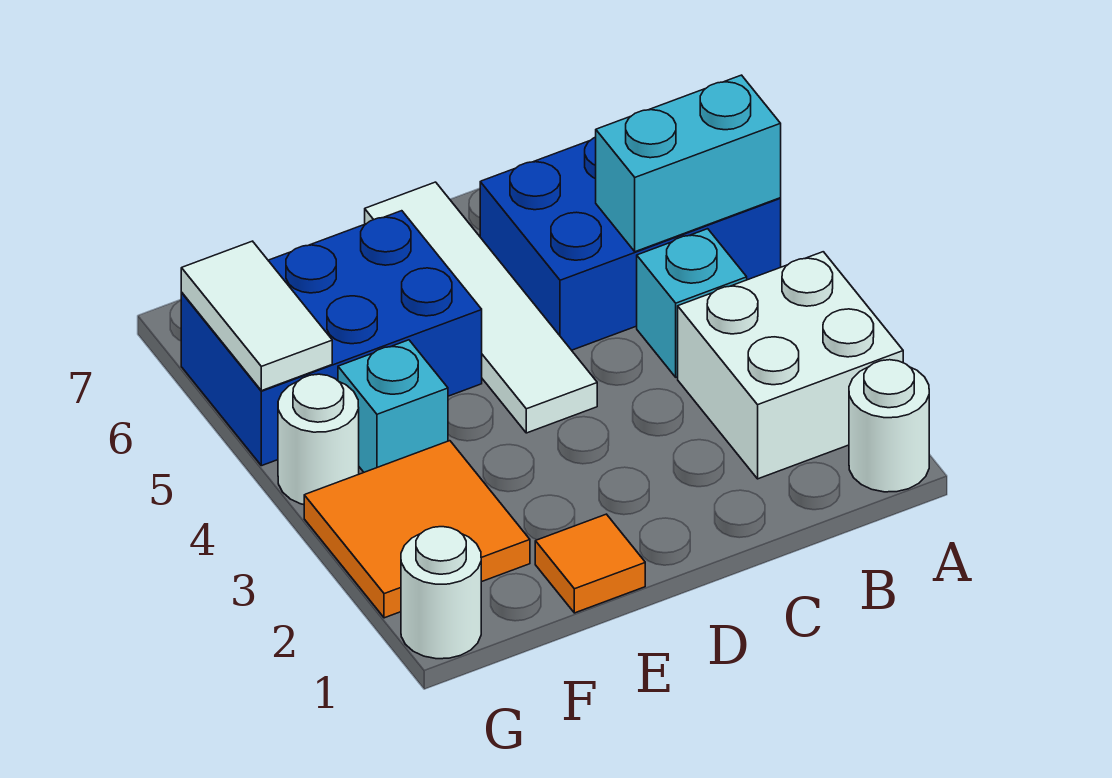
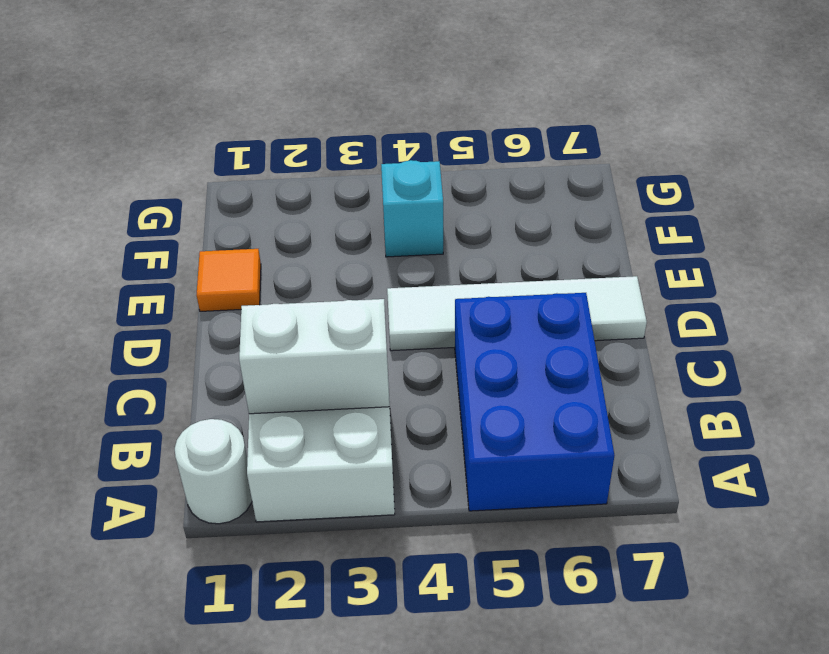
white brick B2:B3 level 2 -> none
none -> cyan brick B4 level 1
none -> blue brick E5:G6 level 1
none -> orange tile F2:G3 level 1

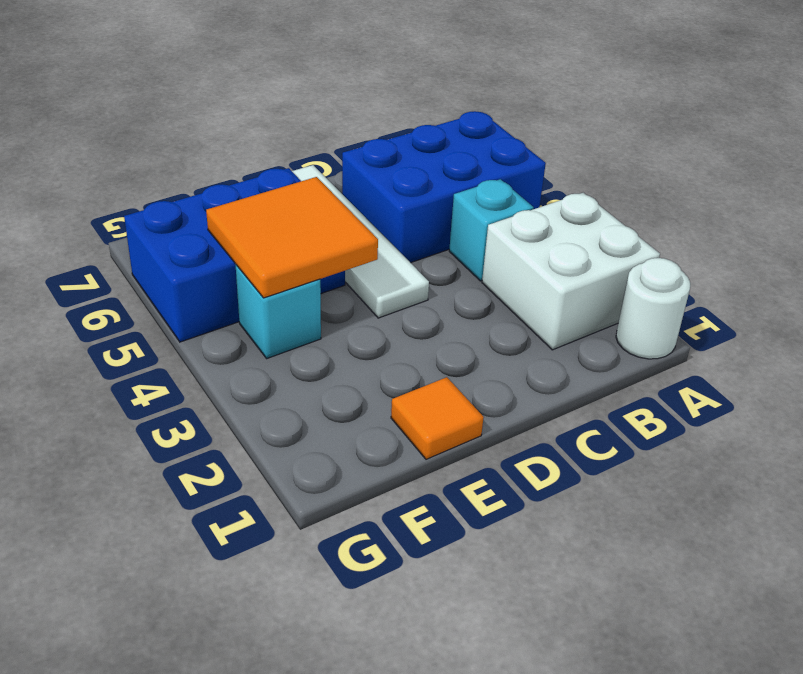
orange tile E4:F5 level 2 -> orange tile F2:G3 level 1
none -> white round brick G1 level 1
none -> white round brick G4 level 1
none -> cyan brick A5:B5 level 2

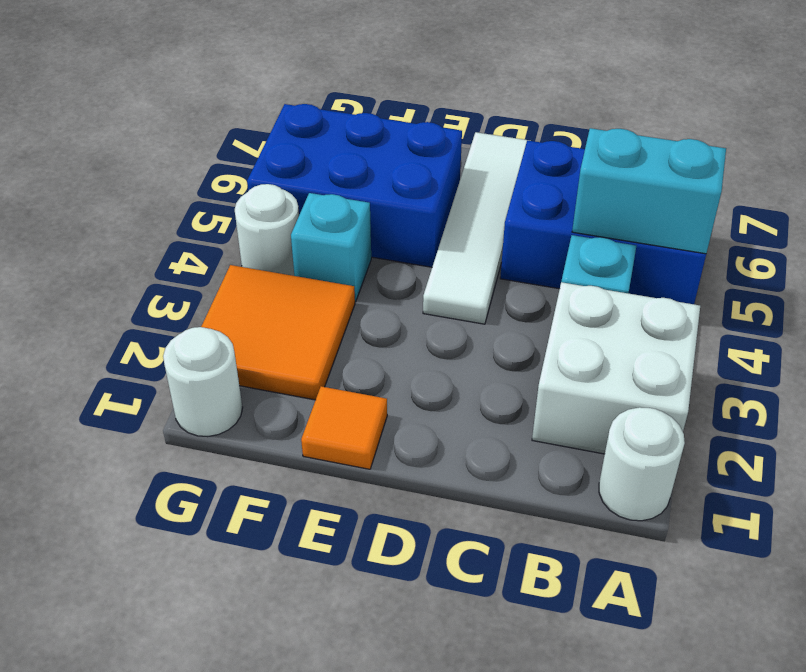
none -> white tile G5:G6 level 2

